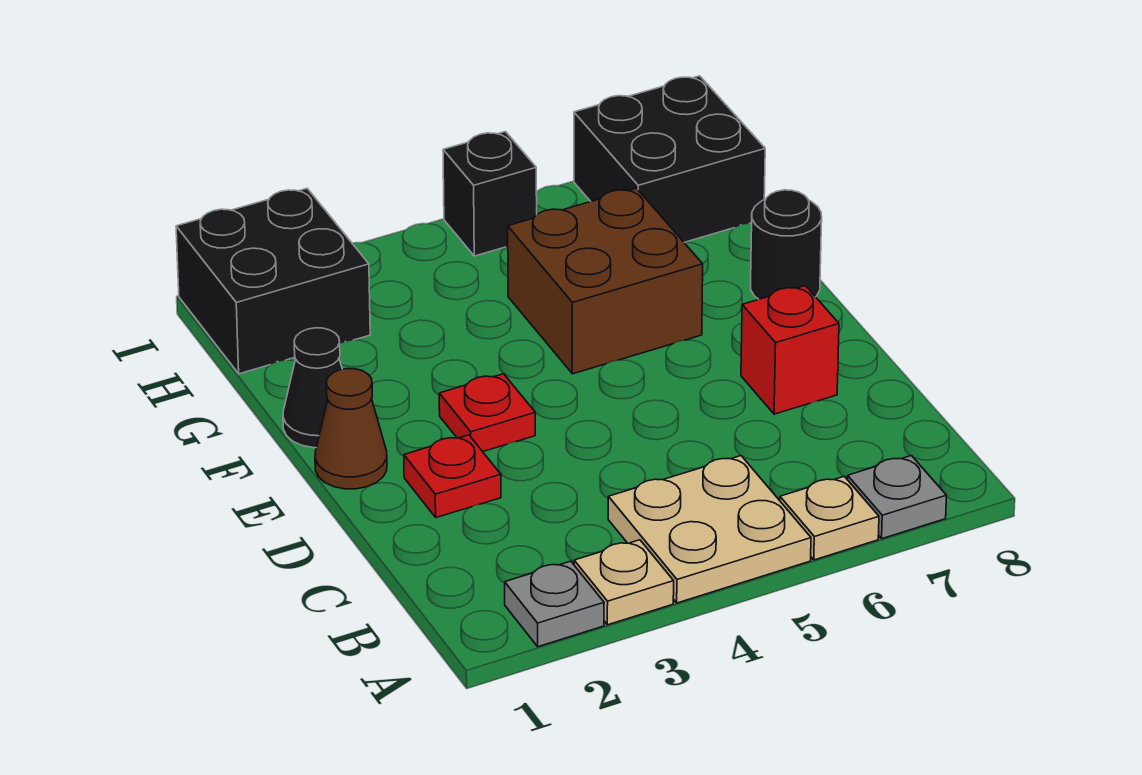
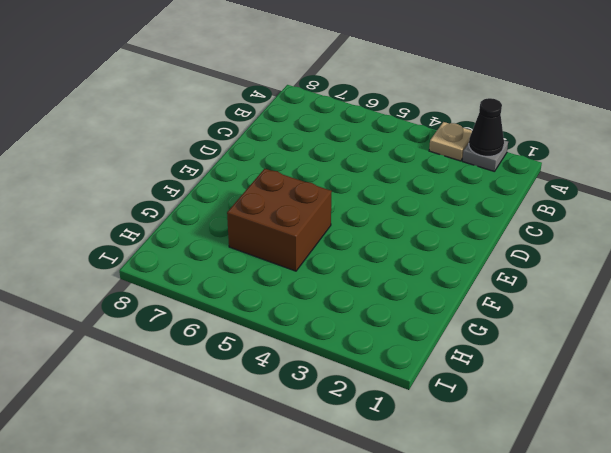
black cone A2 level 2 -> black cone F1 level 1
none -> tan plate A4:B5 level 1
none -> tan plate A6 level 1
none -> grey plate A7 level 1

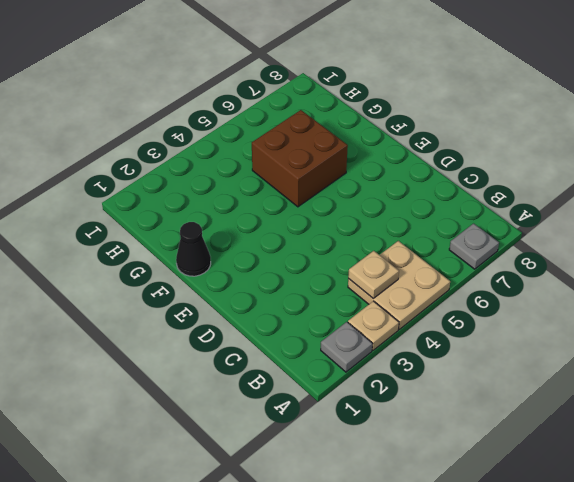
tan plate B4 level 2 -> tan plate A6 level 1
none -> red plate D2 level 1
none -> red brick D7 level 1
none -> brown cone E1 level 1

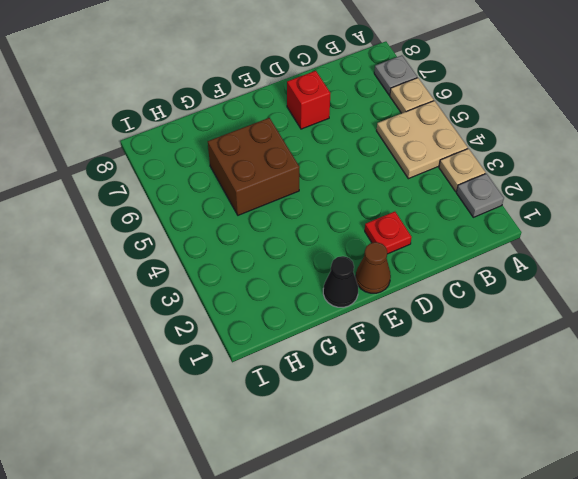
none -> red plate E3 level 1
none -> black round brick F8 level 1
none -> black brick H1:I2 level 1

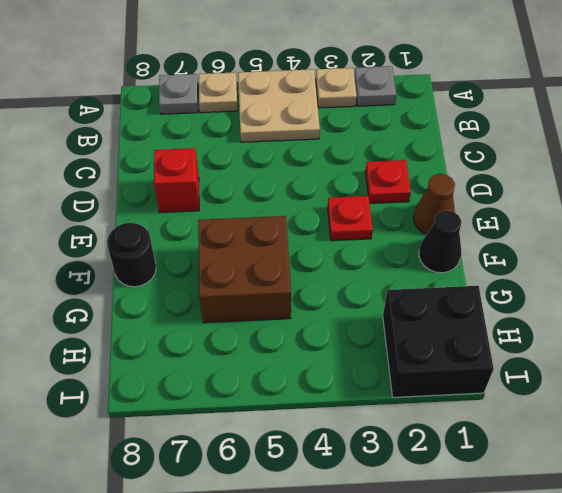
none -> black brick H7:I8 level 1
none -> black brick I5 level 1

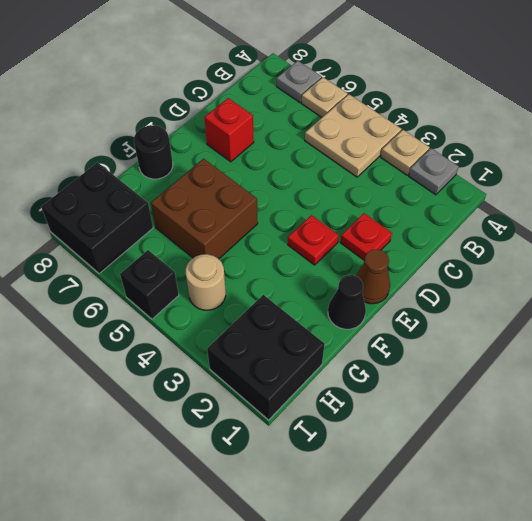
tan round brick H4 level 1 -> none

